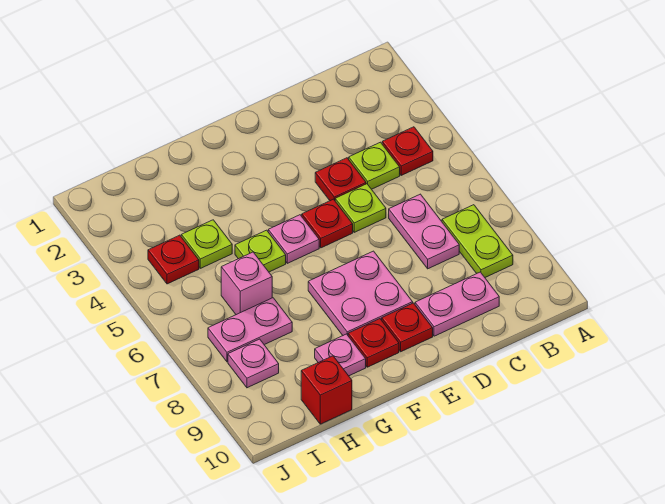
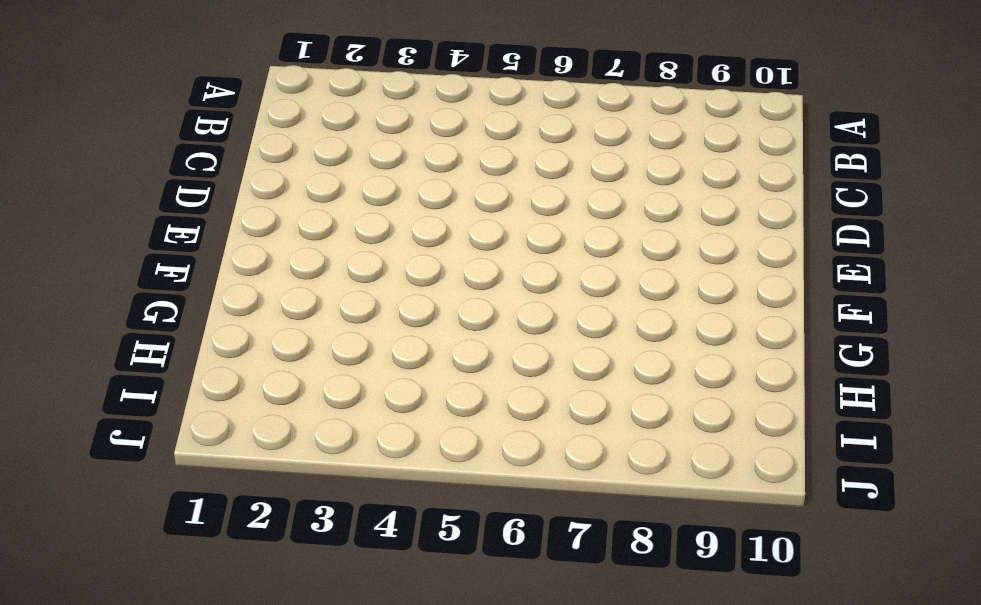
none -> red plate B4 level 1
none -> lime plate B7:B8 level 1
none -> lime plate C4 level 1

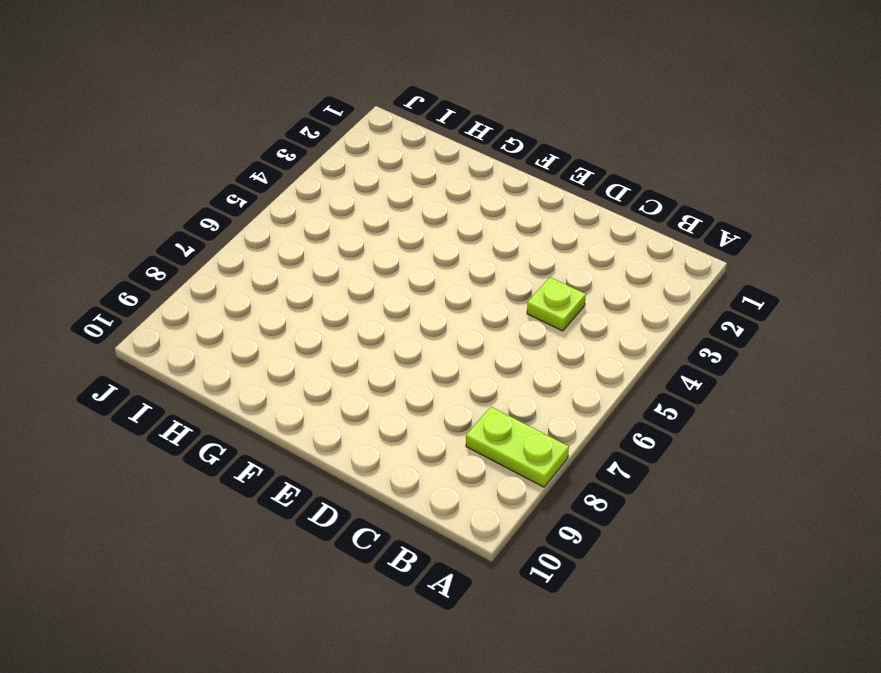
lime plate A8:B8 level 1 -> lime plate B7:B8 level 1
none -> red plate B4 level 1
none -> pink plate C6:C7 level 1
none -> pink plate C9:D9 level 1

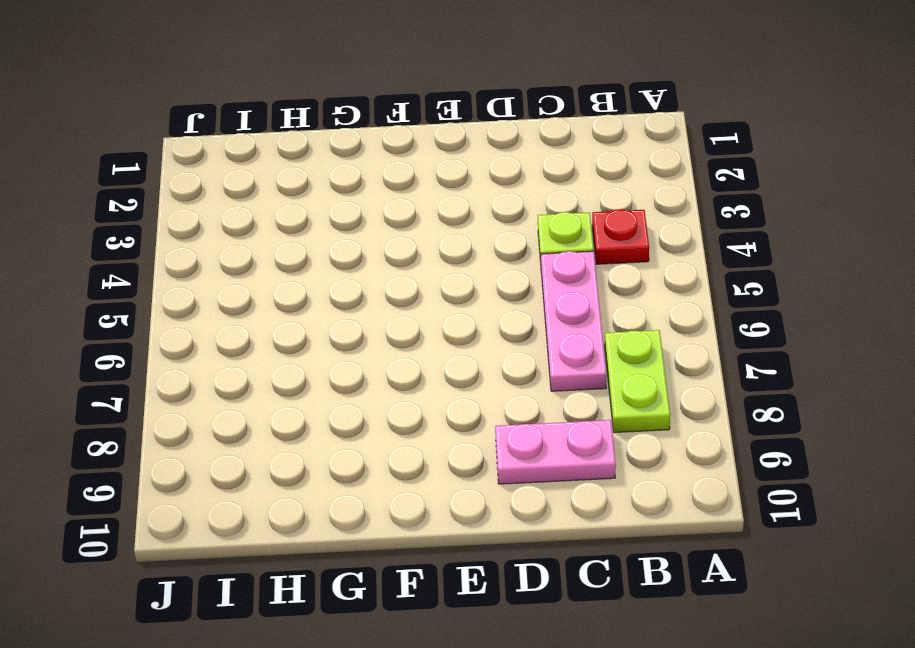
pink plate C5:C7 level 1 -> pink plate C6:C7 level 1
none -> red plate D4 level 1
none -> lime plate D5 level 1
none -> red plate E5 level 1

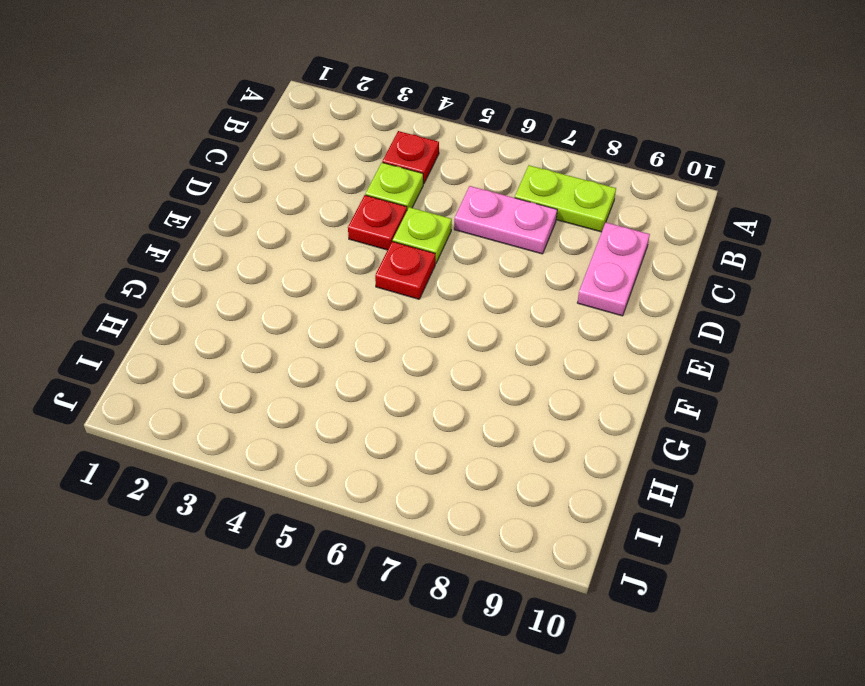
none -> pink plate E7:F8 level 1
none -> red plate E9 level 1
none -> pink plate F5 level 1

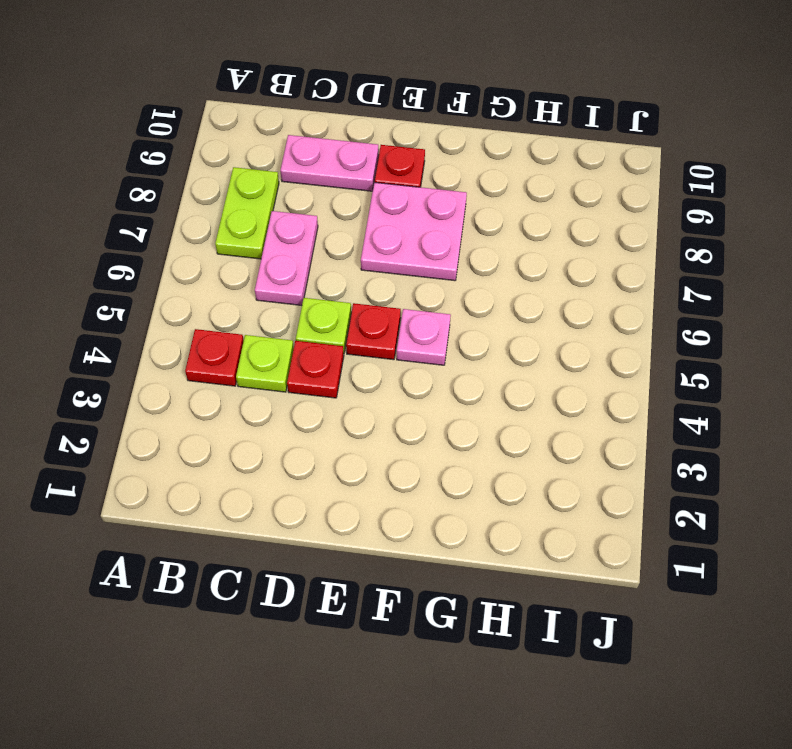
none -> red plate F9 level 1
none -> lime plate G5 level 1
none -> pink plate G9 level 1

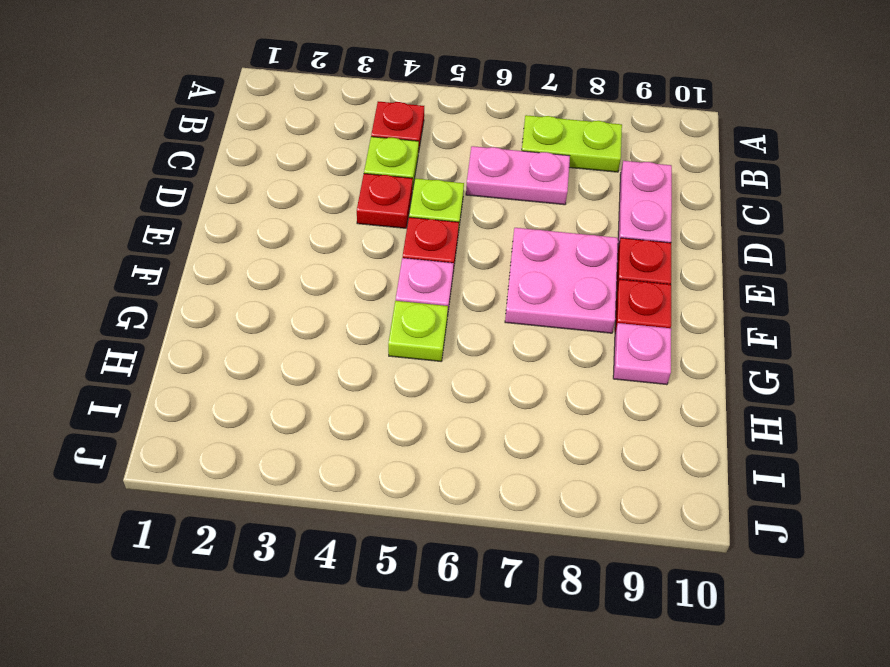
none -> lime plate H4 level 1
none -> pink brick H6 level 1
none -> pink plate H7:I7 level 1

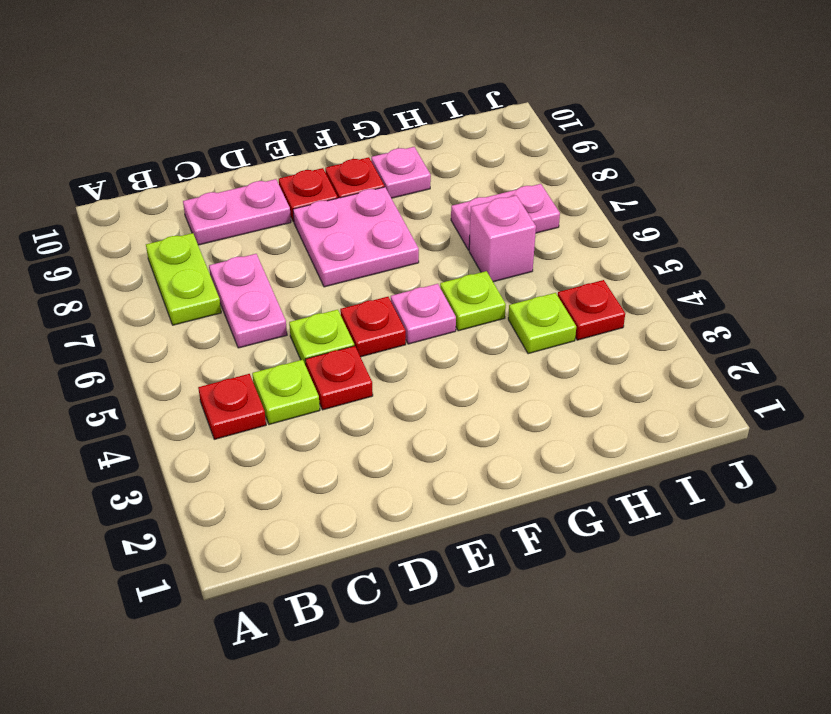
none -> red brick H10 level 1
none -> pink plate I8 level 1

